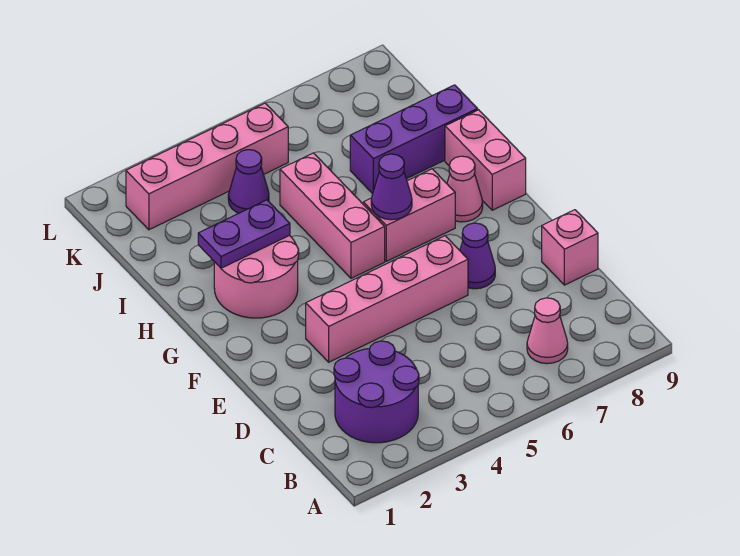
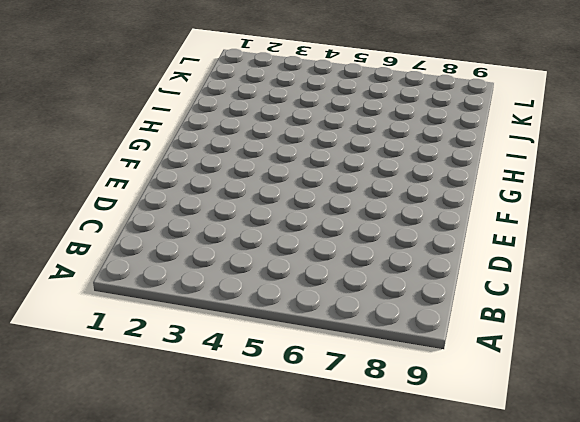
none -> purple round brick B2:C3 level 1
none -> pink cone B7 level 1
none -> pink brick D9 level 1

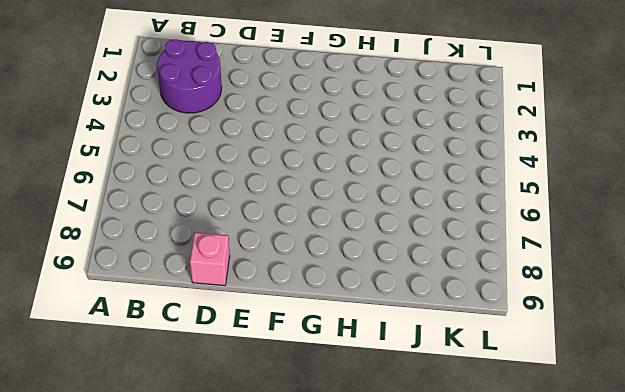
none -> pink cone B7 level 1
none -> pink brick E3:E6 level 1
none -> purple cone E7 level 1

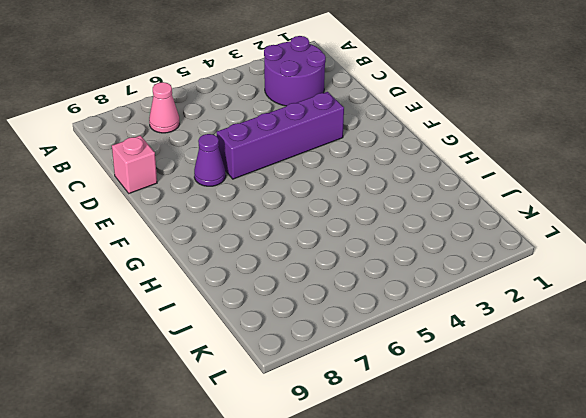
purple brick E3:E6 level 1 -> pink brick E3:E6 level 1
none -> pink round brick G2:H3 level 1
none -> pink brick G5:I5 level 1
none -> pink brick G6:G7 level 1

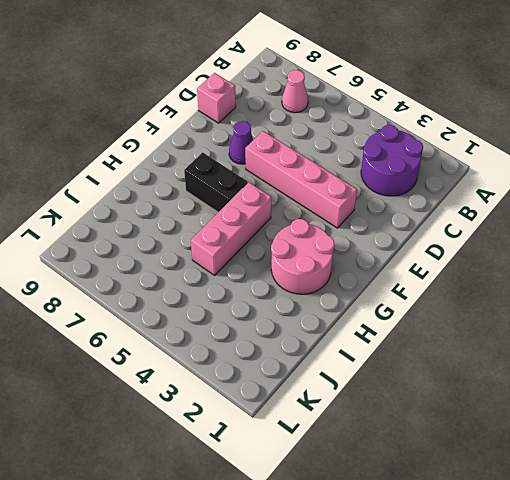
black brick G6:G7 level 1 -> pink brick G6:G7 level 1
none -> pink cone G8 level 1
none -> pink brick G9:H9 level 1
none -> purple brick I7:I9 level 1

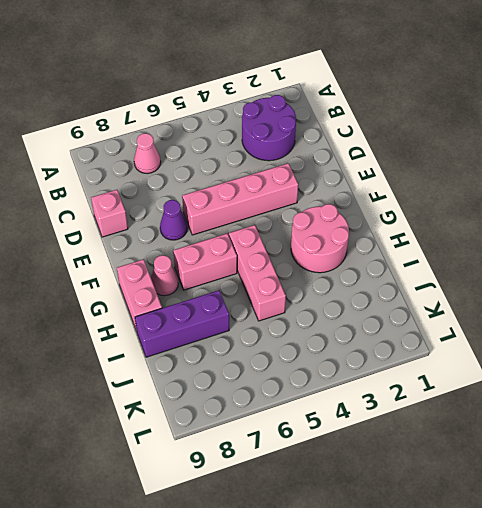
none -> purple cone J4 level 1
none -> pink brick K2:K5 level 1
none -> purple cone G6 level 2

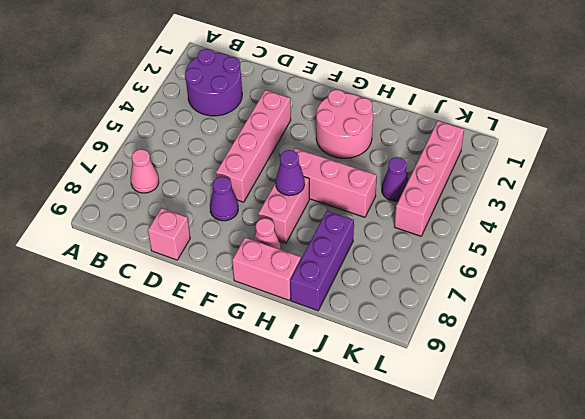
none -> purple plate H2:H3 level 2

